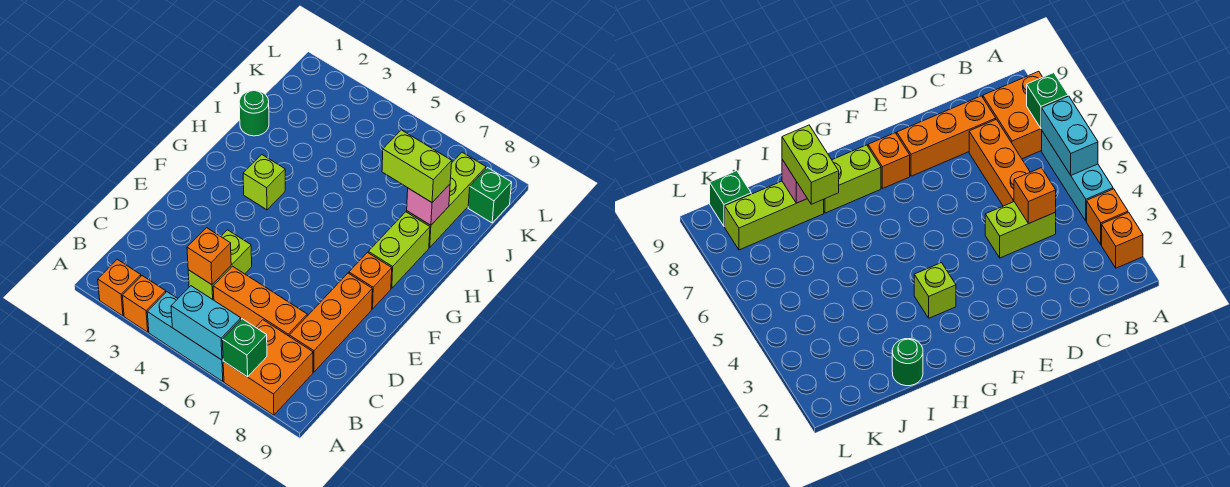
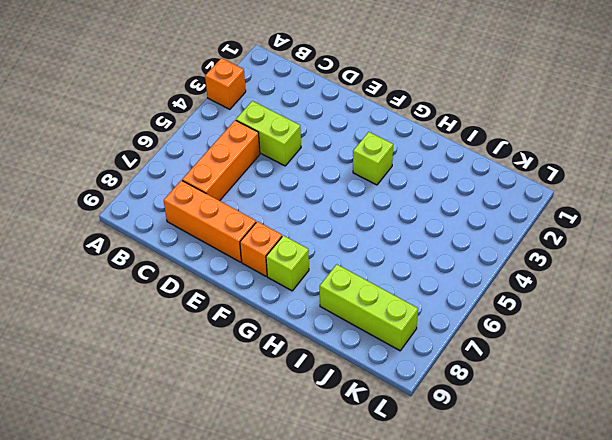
lime brick G8 level 1 -> lime brick G8:H8 level 1
none -> orange brick A2 level 1
none -> cyan brick A4:A6 level 1
none -> orange brick A7:B8 level 1

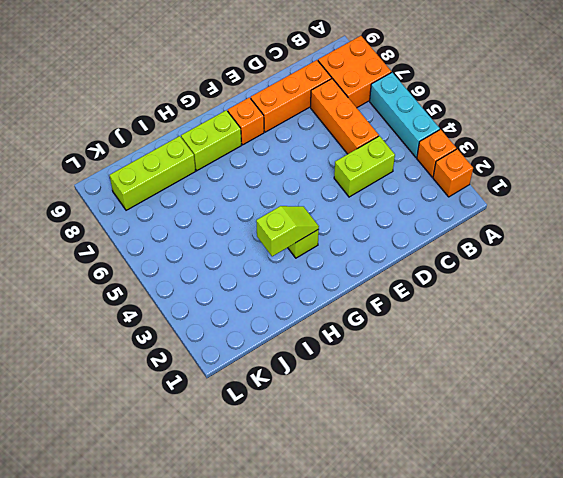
lime slope G3:H3 level 2 top H -> none
none -> green round brick I1 level 1
none -> green brick K9 level 1
none -> cyan brick A5:A6 level 2

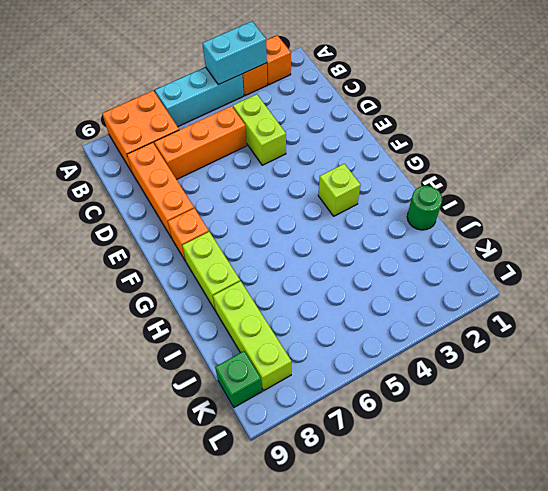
cyan brick A3:A4 level 2 -> cyan brick A5:A6 level 2
none -> green brick A7 level 2
none -> orange brick C4 level 2
none -> pink brick I8 level 2

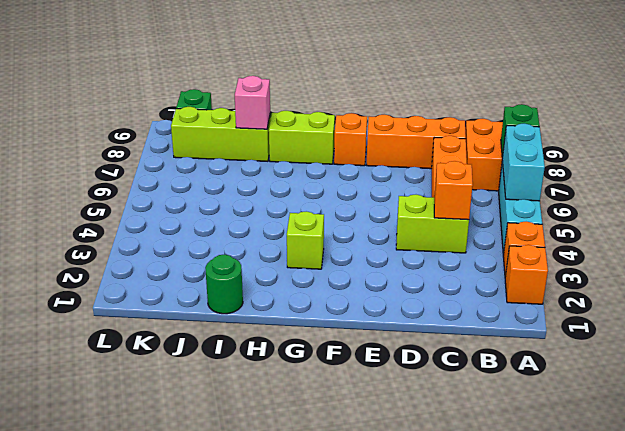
none -> lime brick I7:I8 level 3

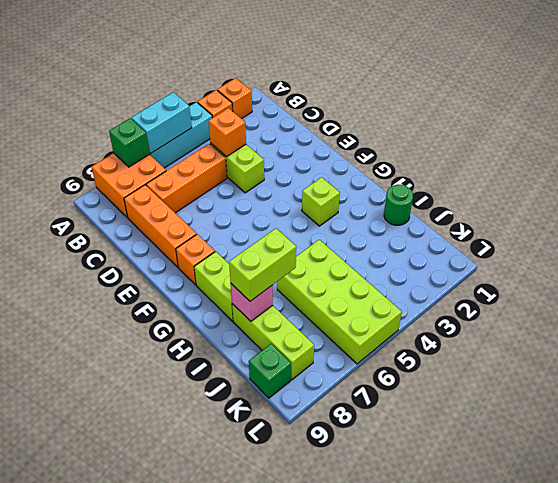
lime brick I5:L6 level 1 -> none

